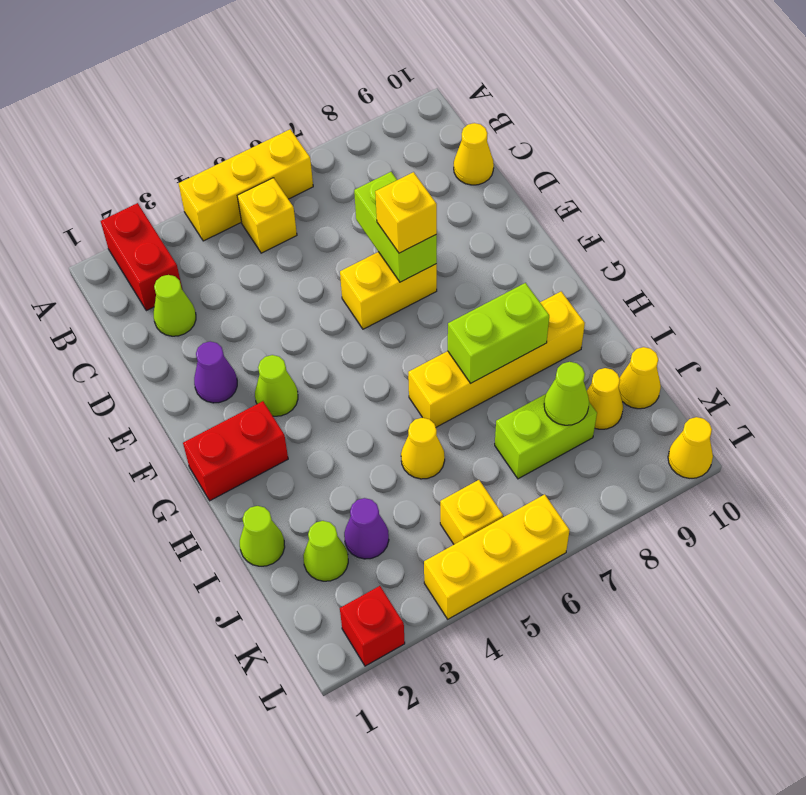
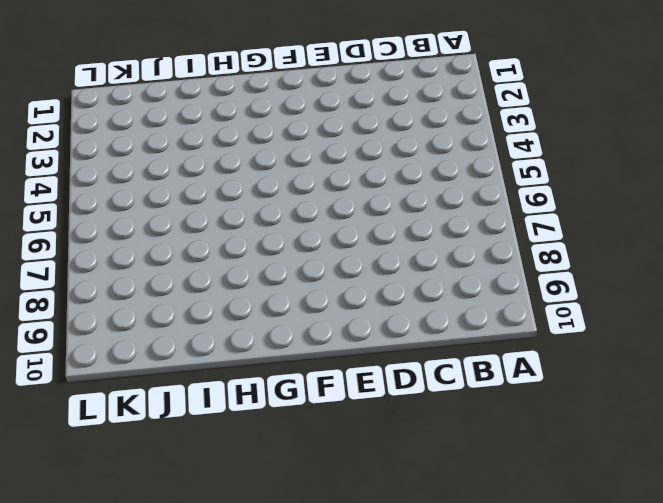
none -> red brick A2:B2 level 1
none -> yellow brick A4:A6 level 1
none -> yellow brick B5 level 1

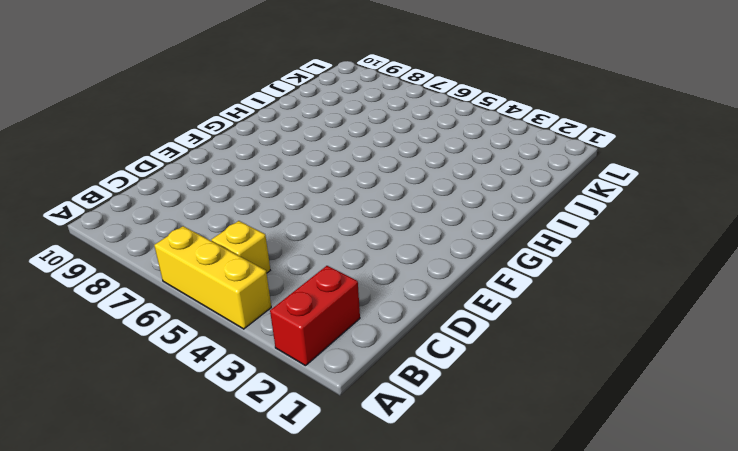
none -> lime cone C2 level 1
none -> yellow cone C10 level 1
none -> purple cone E2 level 1

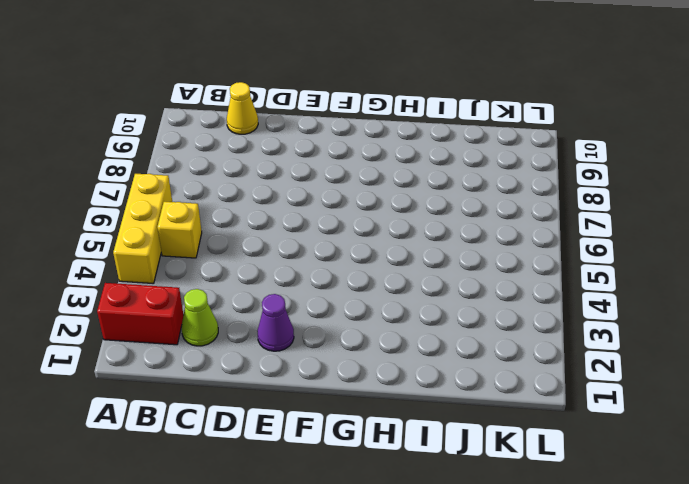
none -> yellow brick E6:E7 level 1
none -> lime cone F3 level 1
none -> red brick G1:G2 level 1

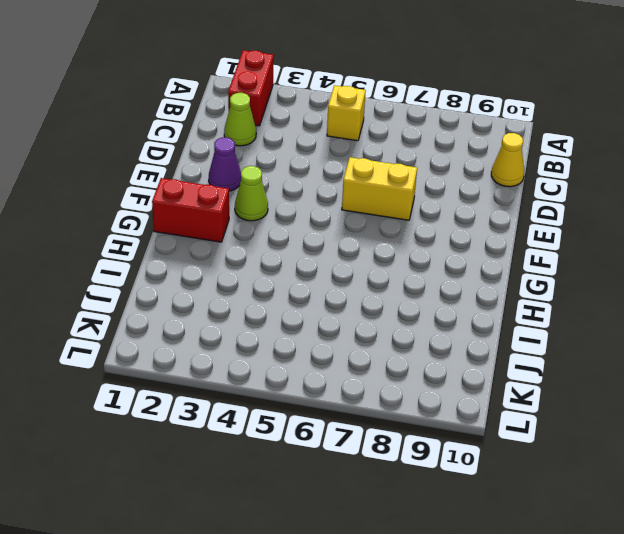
none -> yellow brick A4:A6 level 1
none -> yellow brick H6:H9 level 1
none -> lime cone I1 level 1

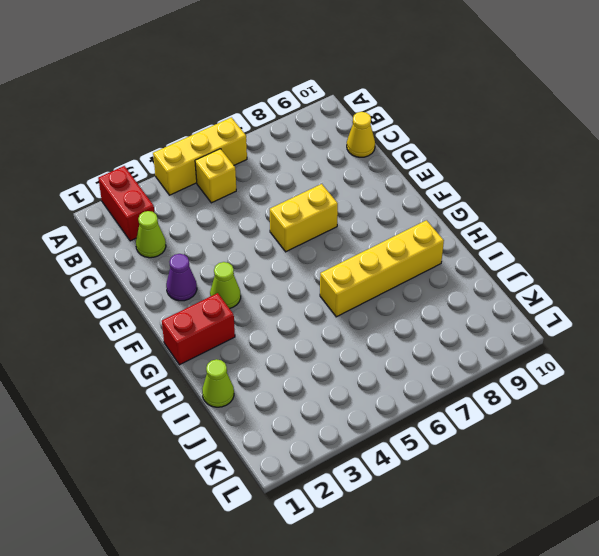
none -> yellow cone I5 level 1
none -> lime cone J2 level 1
none -> purple cone J3 level 1

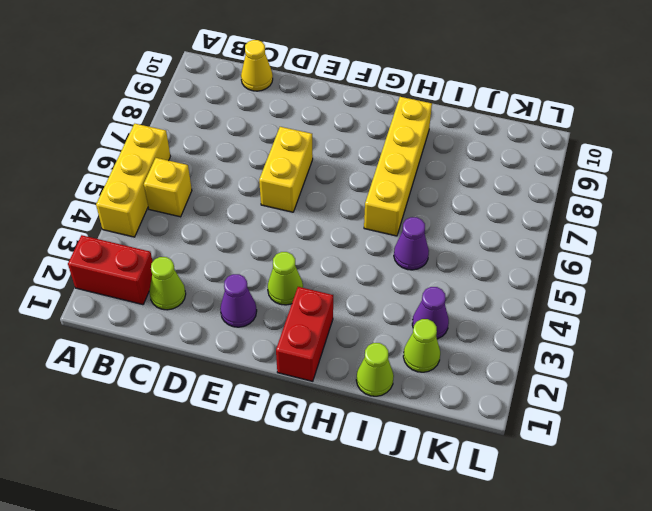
purple cone I5 level 1 -> yellow cone I5 level 1
none -> lime brick J7:J8 level 1
none -> yellow cone J9 level 1
none -> yellow cone J10 level 1

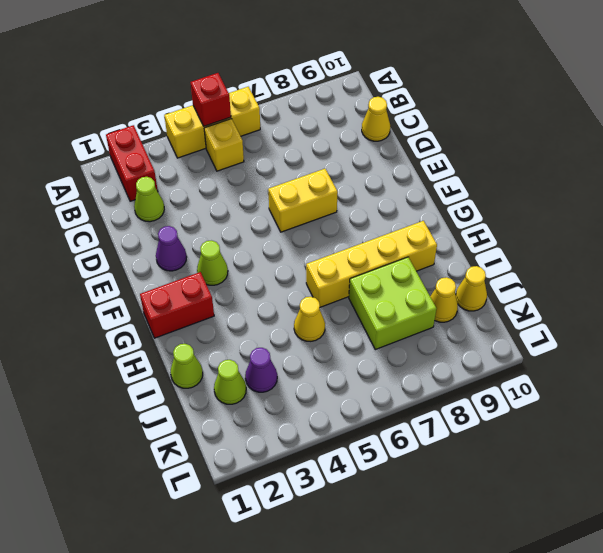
red brick A5 level 2 -> red brick L2 level 1
lime brick I7:J8 level 1 -> lime brick J7:J8 level 1
none -> yellow brick K5 level 1
none -> yellow brick L4:L6 level 1
none -> yellow cone L10 level 1

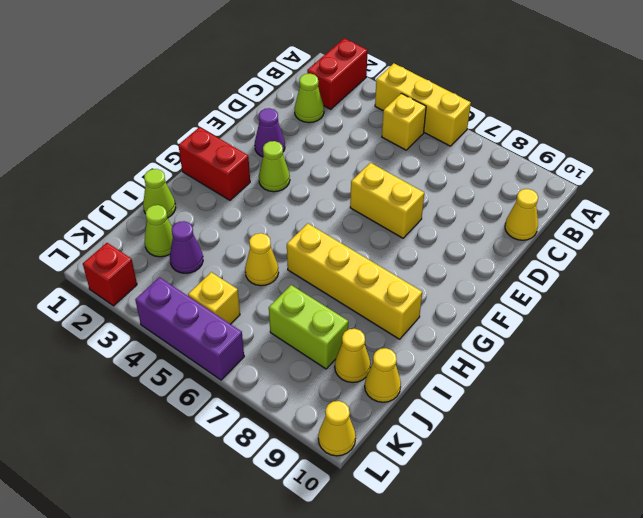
purple brick L4:L6 level 1 -> yellow brick L4:L6 level 1
none -> lime brick D7:E7 level 2
none -> lime brick H7:H8 level 2
none -> lime cone J8 level 2

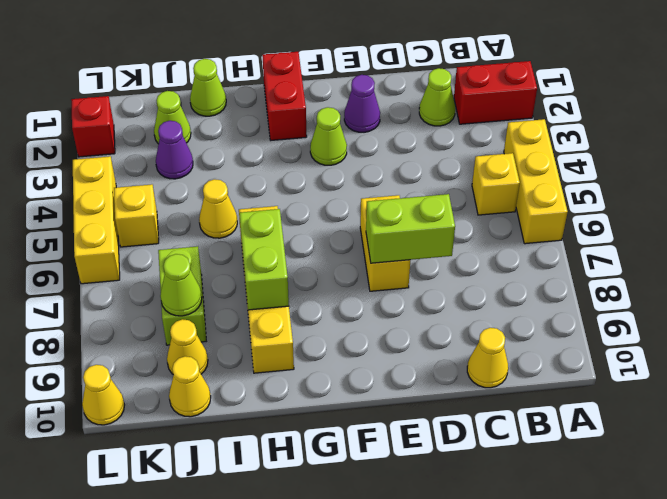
none -> yellow brick E7 level 3

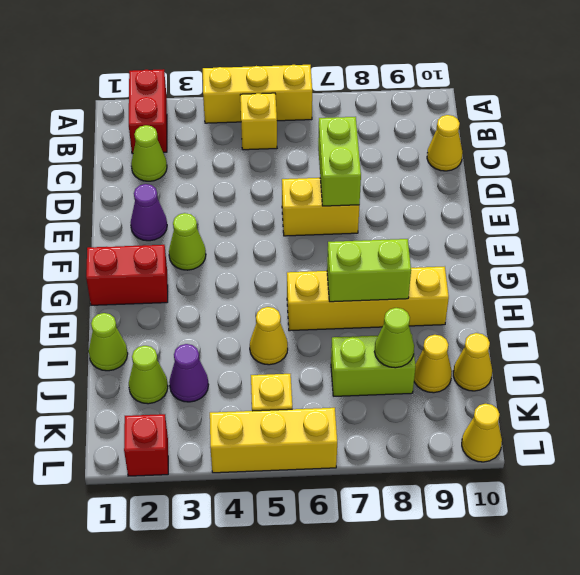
none -> yellow brick E7 level 3

